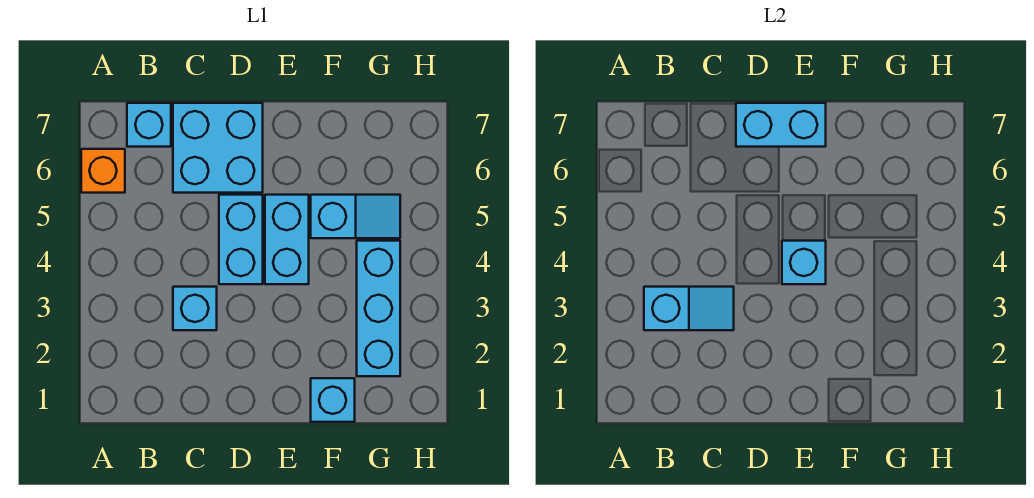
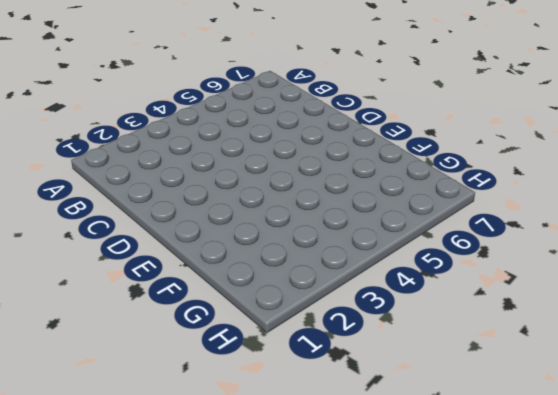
none -> orange brick A6 level 1
none -> cyan brick B7 level 1
none -> cyan brick C3 level 1

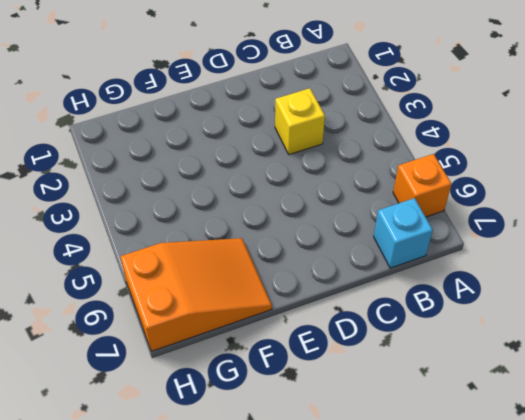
yellow brick C3 level 1 -> cyan brick C3 level 1
orange slope F6:H7 level 1 top H -> none
none -> cyan brick C6:D7 level 1
none -> cyan brick D4:D5 level 1
none -> cyan brick E4:E5 level 1

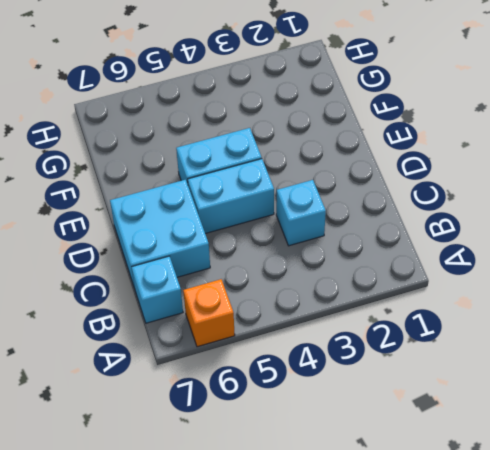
none -> cyan brick F1 level 1
none -> cyan slope F5:G5 level 1 top F
none -> cyan brick G2:G4 level 1

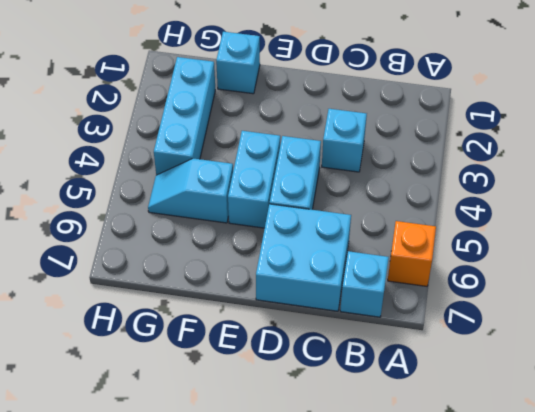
none -> cyan slope B3:C3 level 2 top B
none -> cyan brick D7:E7 level 2
none -> cyan brick E4 level 2

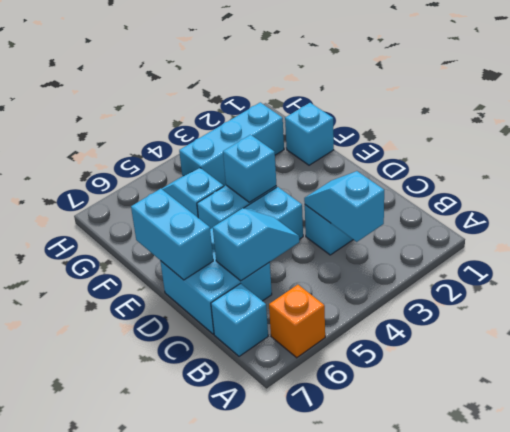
cyan slope C5:C6 level 2 top 6 -> none

